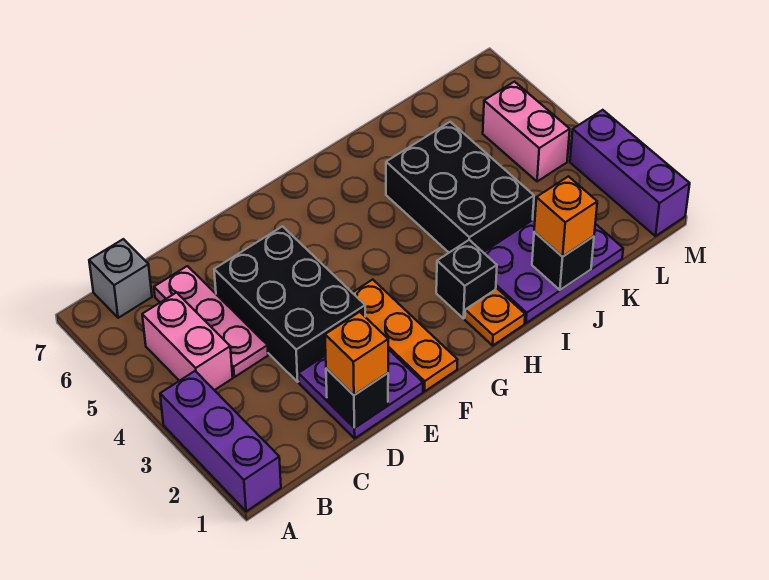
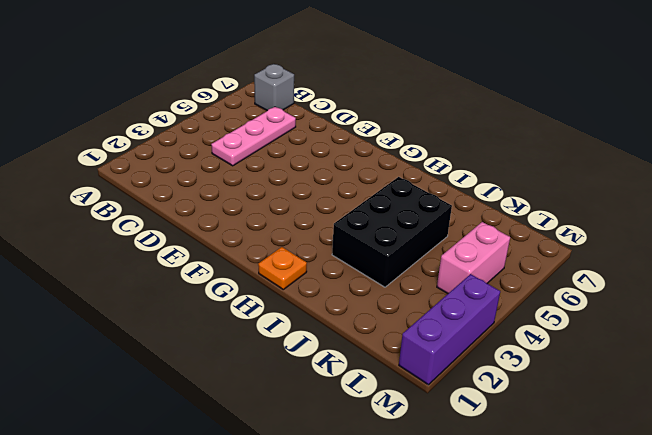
none -> purple brick A1:A3 level 1
none -> pink brick B4:B5 level 1
none -> purple plate D1:E2 level 1

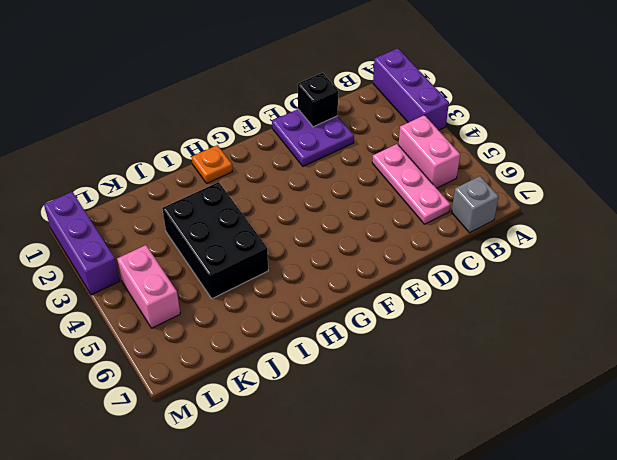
none -> black brick D3:E5 level 1
none -> orange plate F1:F3 level 1
none -> black brick H2 level 1

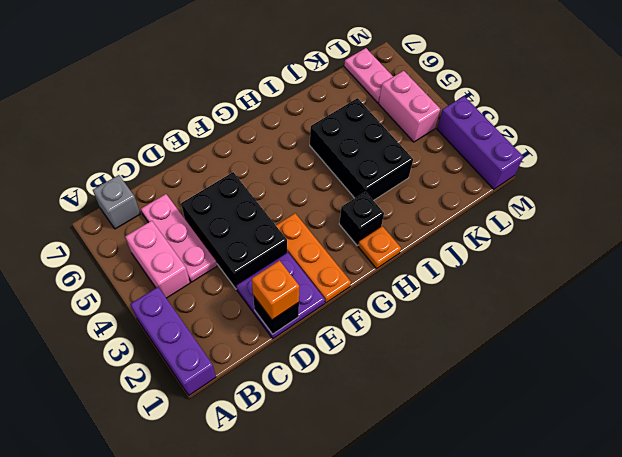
pink plate L6:L7 level 1 -> none
none -> purple plate I1:K2 level 1
none -> black brick J1 level 2
none -> orange brick J1 level 3

